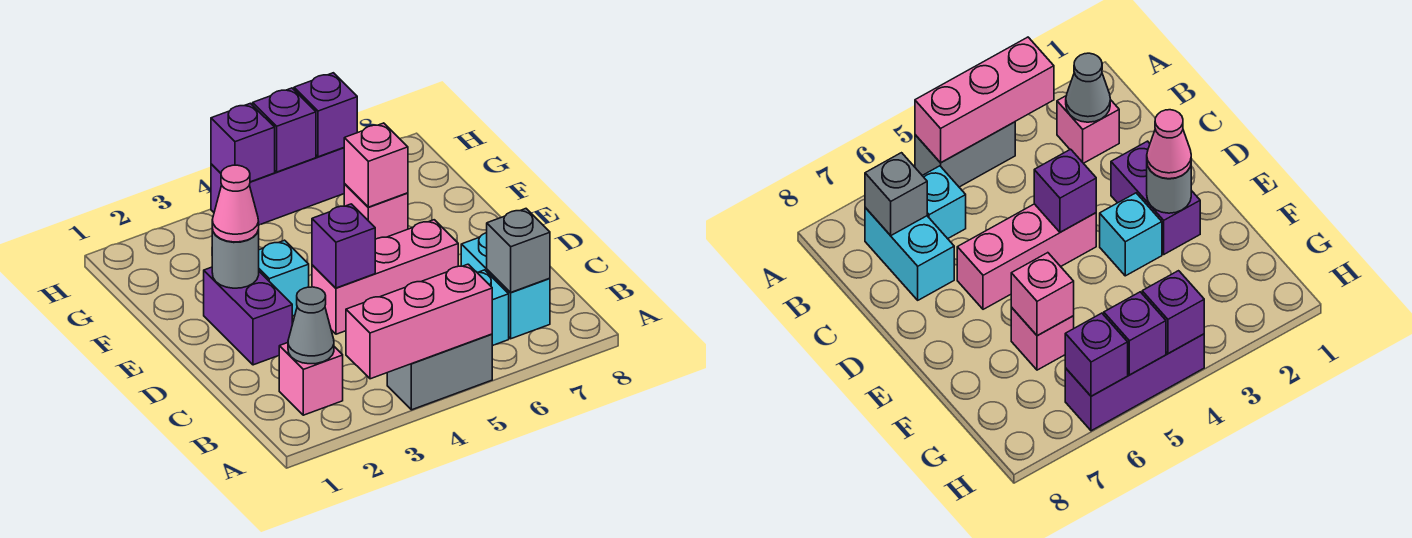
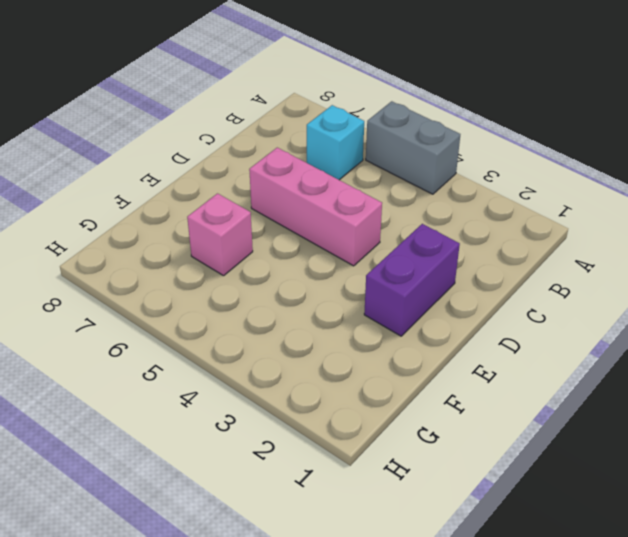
none -> pink brick B2 level 1
none -> cyan brick B7:C7 level 1
none -> cyan brick E3 level 1

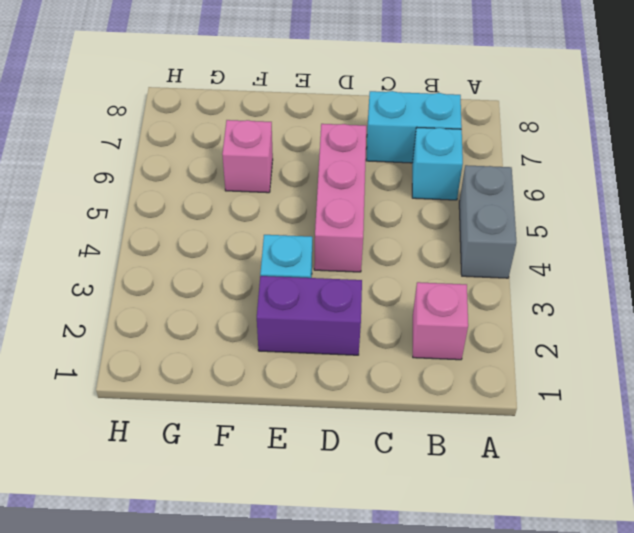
none -> purple brick H4:H6 level 1
none -> pink brick A3:A5 level 2
none -> grey cone B2 level 2

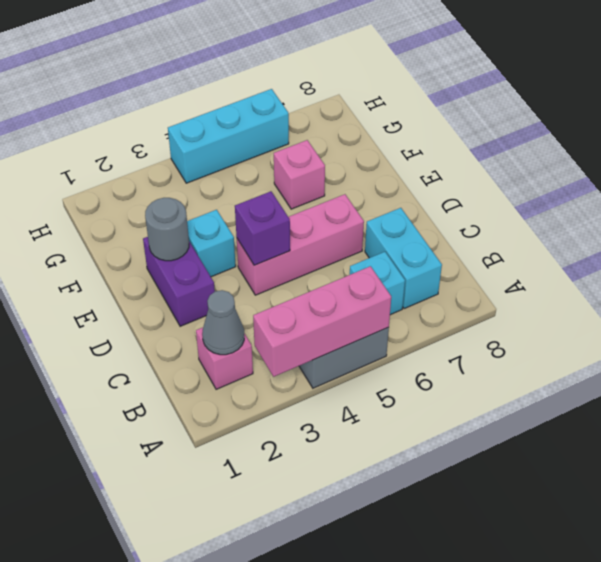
cyan brick H4:H6 level 1 -> purple brick H4:H6 level 1
none -> grey brick B7 level 2
none -> pink brick F6 level 2
none -> purple brick H4 level 2

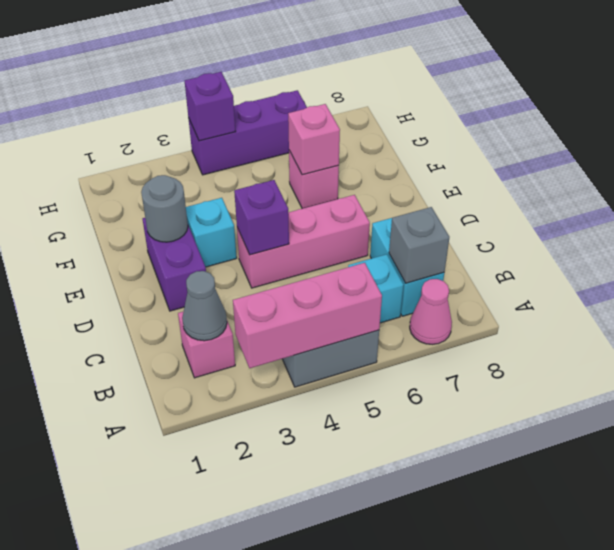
pink cone A7 level 1 -> pink cone E2 level 3
none -> purple brick H5 level 2
none -> purple brick H6 level 2

